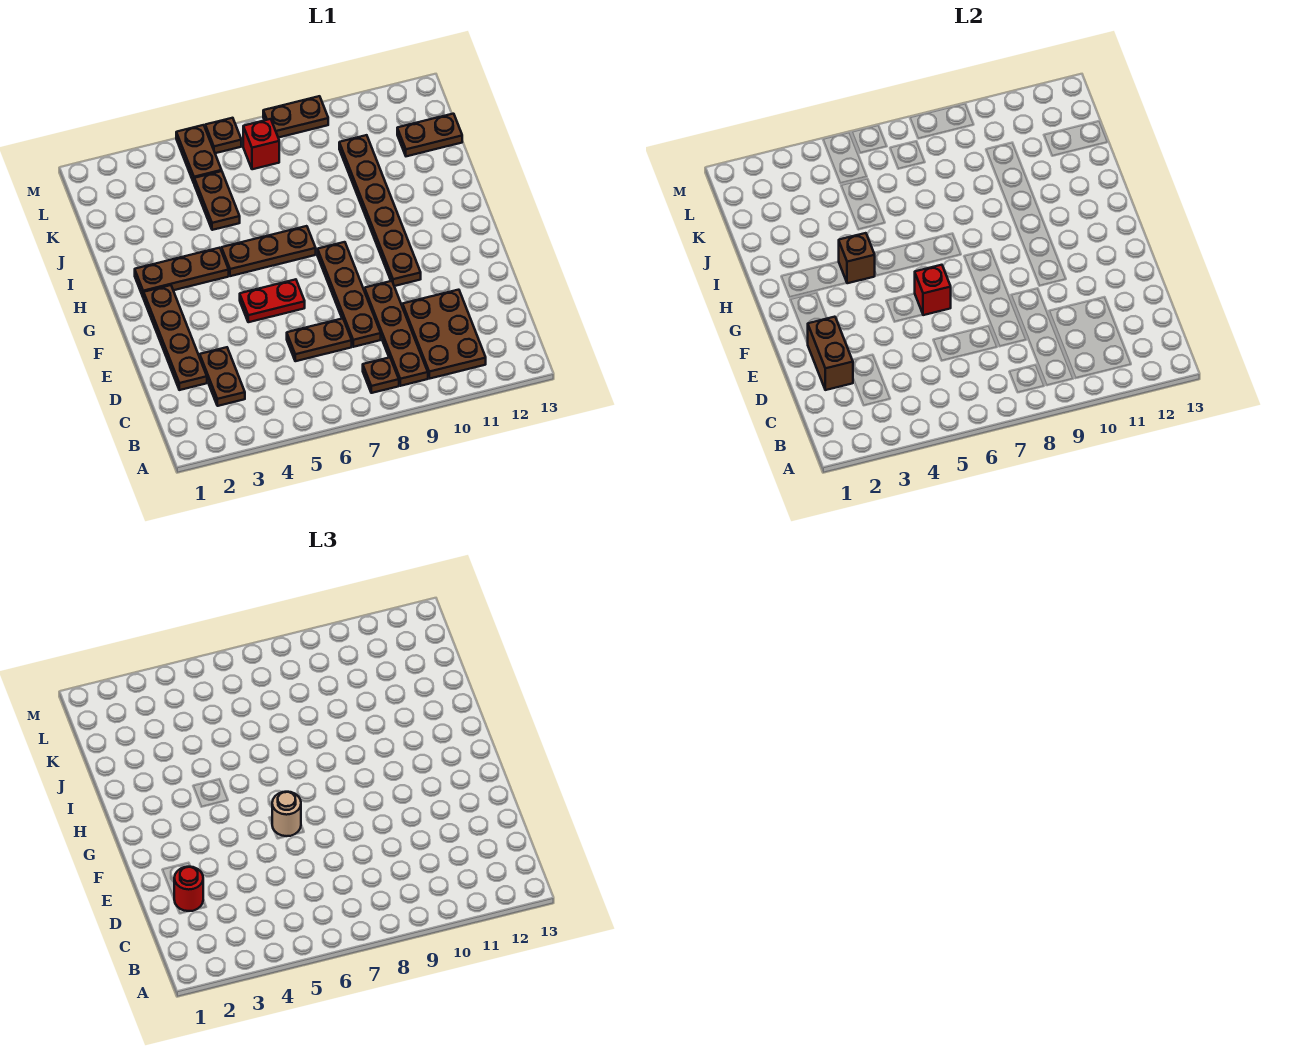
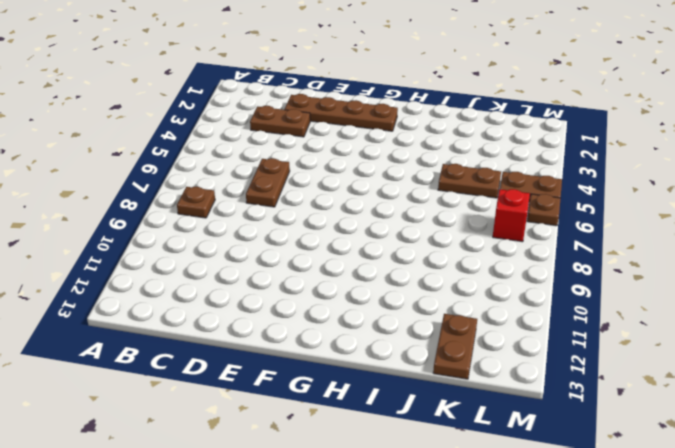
none -> brown plate B9:E9 level 1
none -> brown plate B10:D11 level 1
none -> brown plate D8:G8 level 1

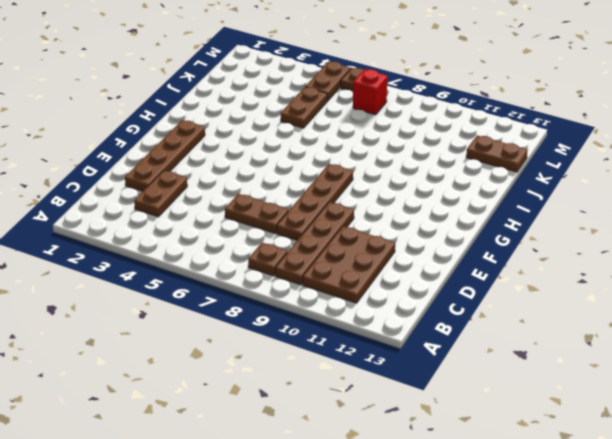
none -> red plate F5:F6 level 1
none -> brown plate F10:K10 level 1
none -> brown plate H2:H4 level 1

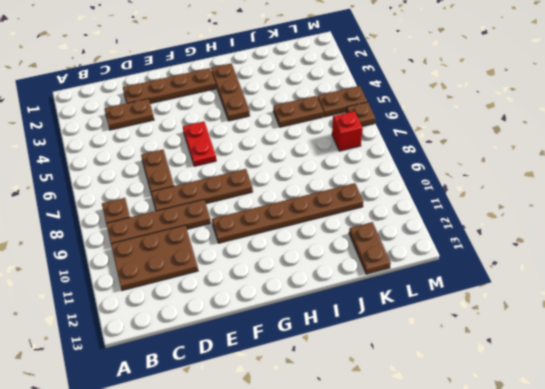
none -> brown plate H5:H7 level 1
none -> brown plate M8:M9 level 1
none -> brown brick D2:E2 level 2

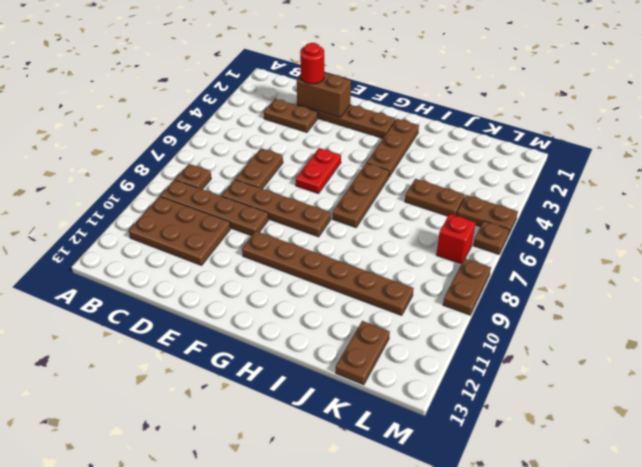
none -> red brick F6 level 2
none -> brown brick H4 level 2
none -> tan round brick F6 level 3

